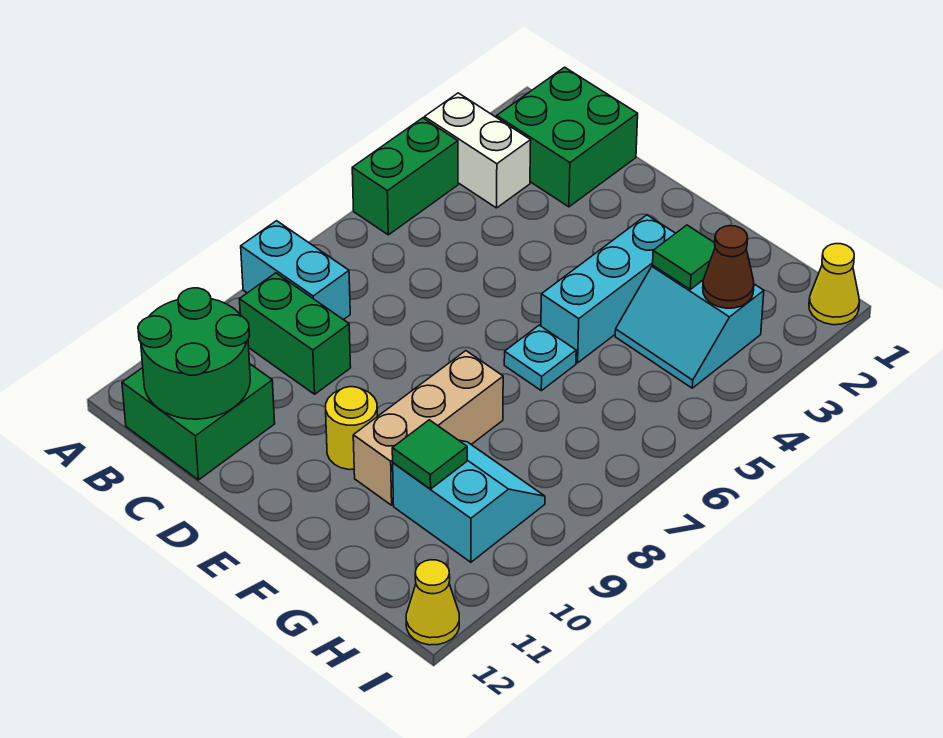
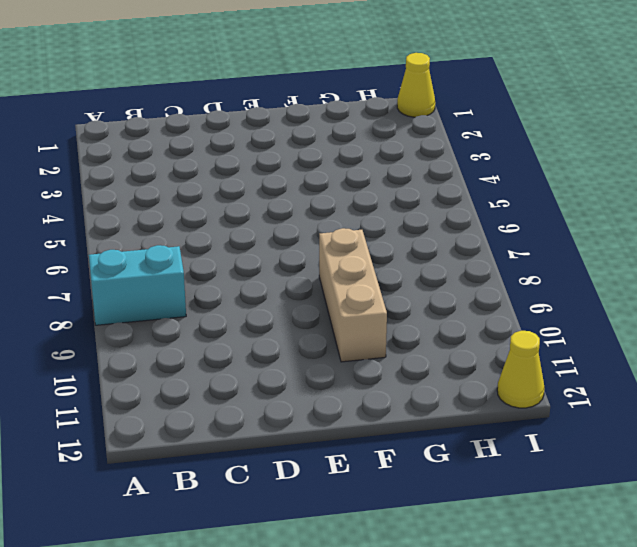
none -> white brick A3:B3 level 1
none -> green brick A4:A5 level 1
none -> green brick B1:C2 level 1

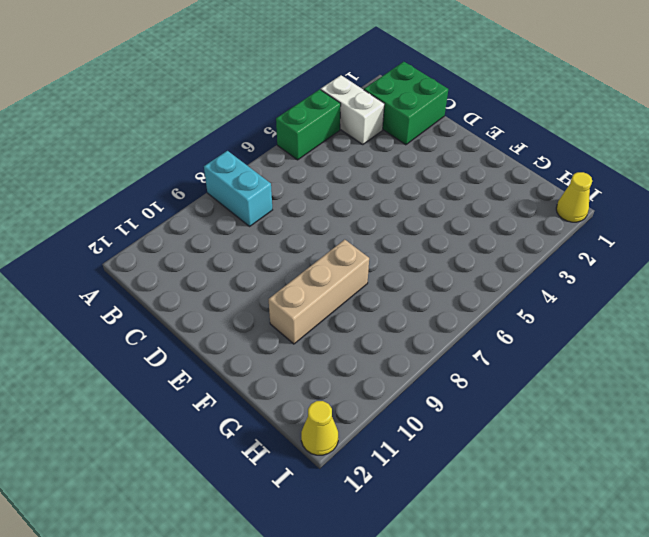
none -> green brick B9:C9 level 1
none -> green brick B11:C12 level 1
none -> yellow round brick E10 level 1

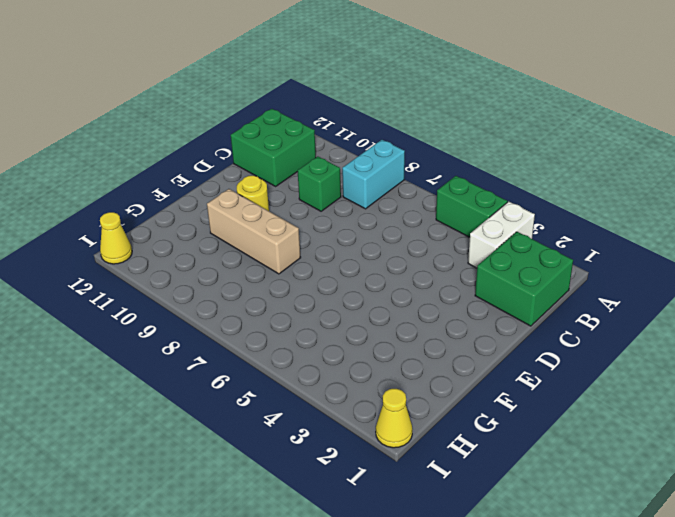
green brick C9 level 1 -> green brick B9:C9 level 1
none -> cyan brick F3:F5 level 1
none -> cyan plate F6 level 1
none -> cyan slope G3:H4 level 1 top 3

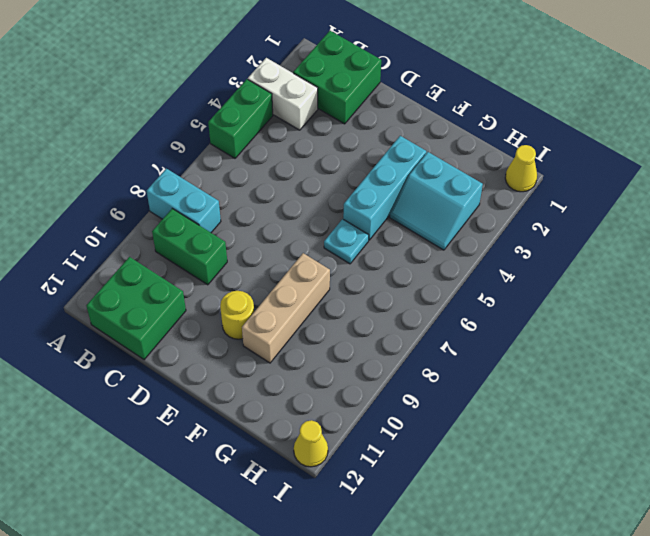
none -> cyan slope G9:H10 level 1 top 10
none -> green round brick B11:C12 level 2
none -> green tile G3 level 2

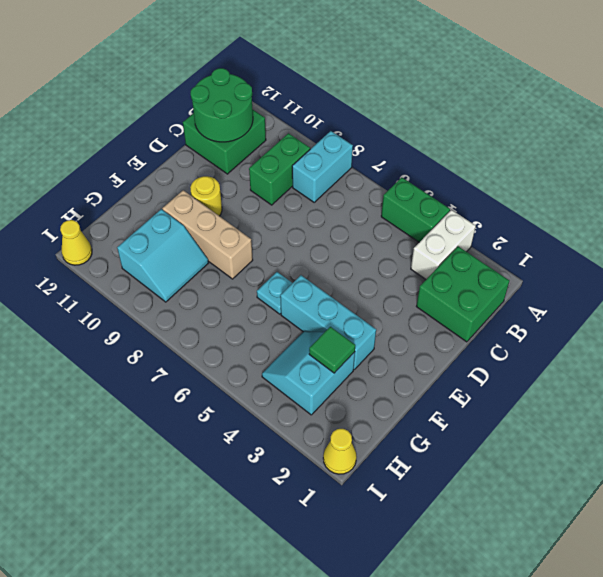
none -> green tile G10 level 2
none -> brown cone H3 level 2

